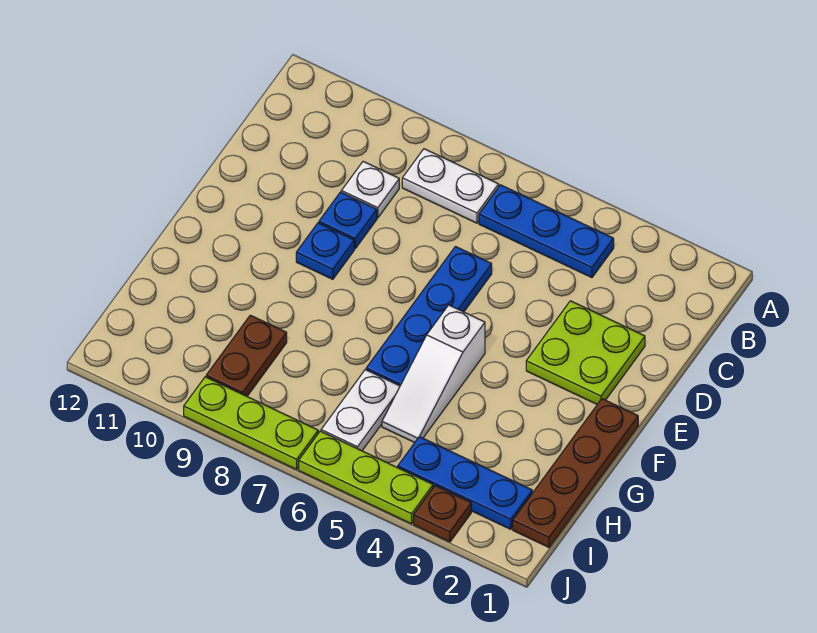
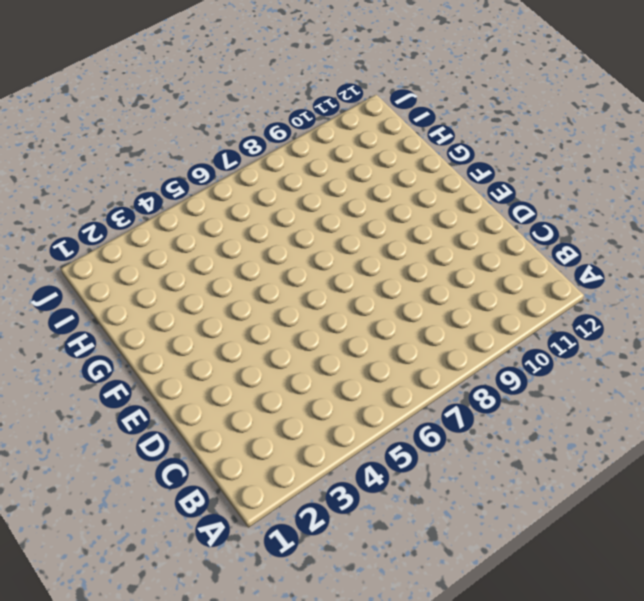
none -> blue plate B4:B6 level 1
none -> white plate B7:B8 level 1
none -> white plate C9 level 1

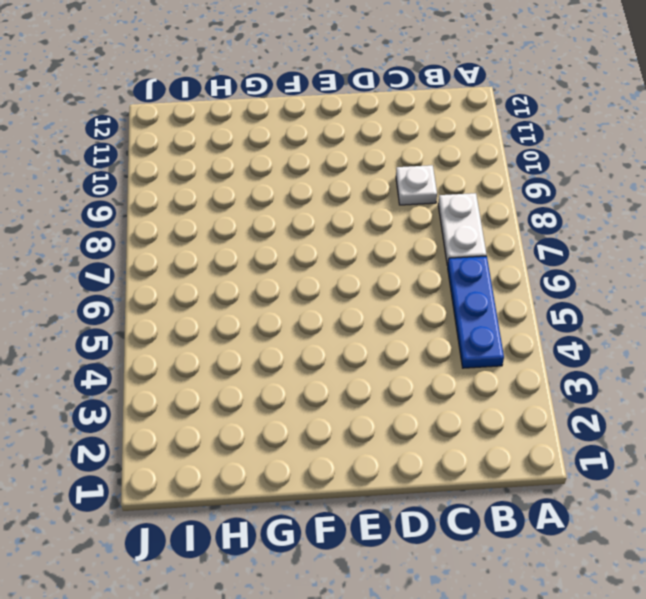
none -> lime plate D2:E3 level 1
none -> blue plate D6:G6 level 1
none -> blue plate D9 level 1

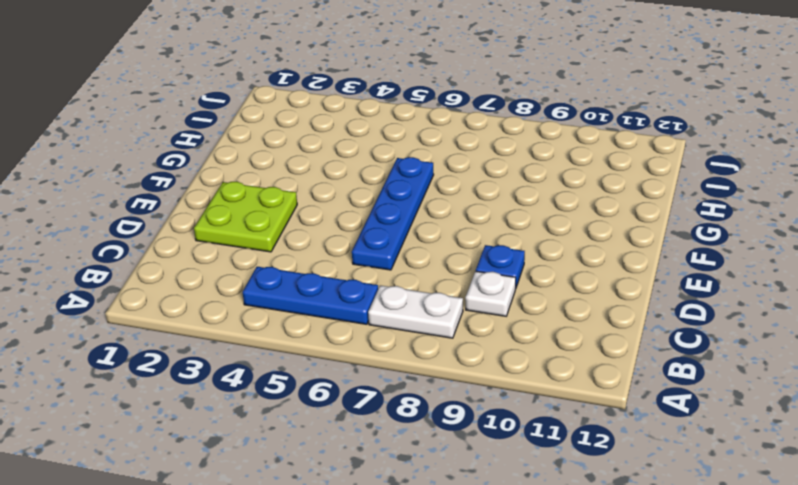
none -> blue plate E9 level 1
none -> brown plate F1:I1 level 1
none -> white slope F5:H5 level 1 top F

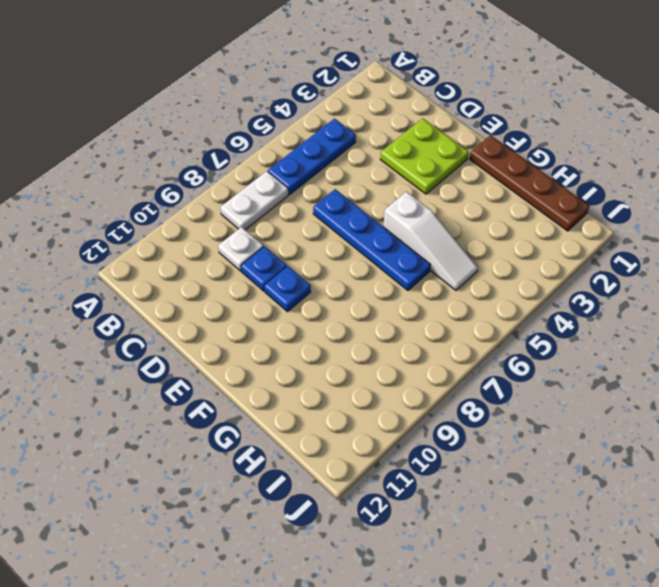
none -> white plate H6:I6 level 1
none -> brown plate H9:I9 level 1
none -> blue plate I2:I4 level 1

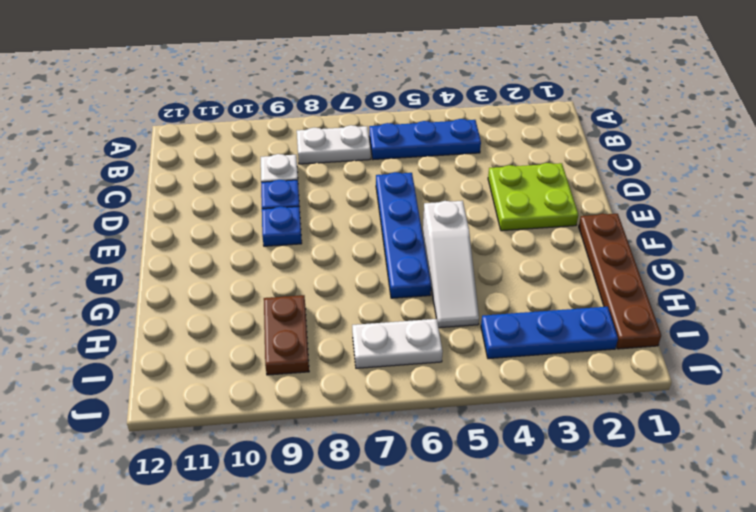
white plate I6:I7 level 1 -> white plate H6:I6 level 1
none -> brown plate J3 level 1
none -> lime plate J4:J6 level 1
none -> lime plate J7:J9 level 1

